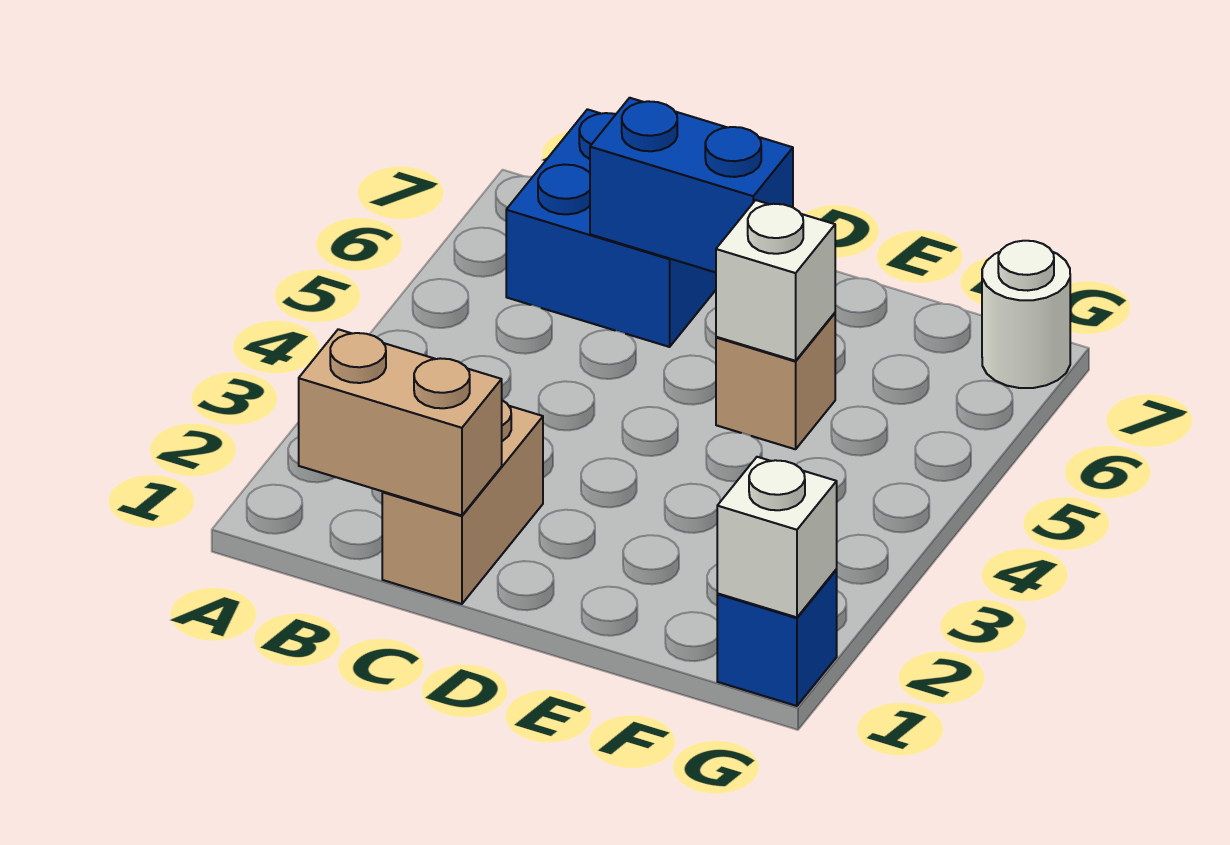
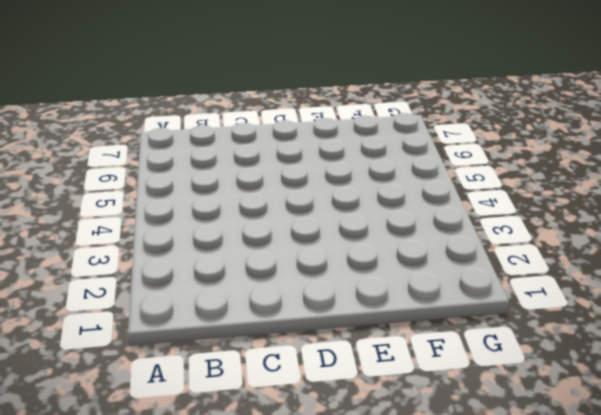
none -> blue brick B6:C7 level 1
none -> tan brick C1:C2 level 1

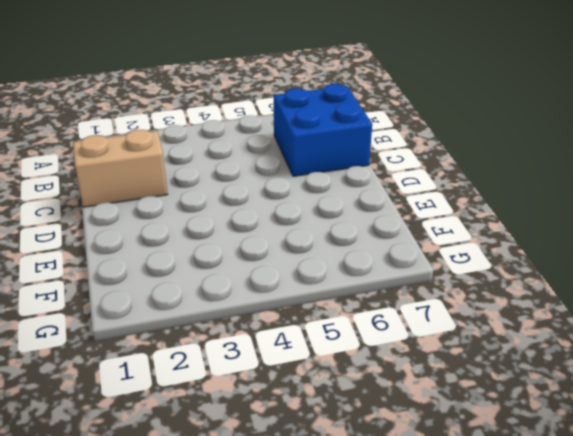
none -> tan brick E5 level 1
none -> blue brick G1 level 1

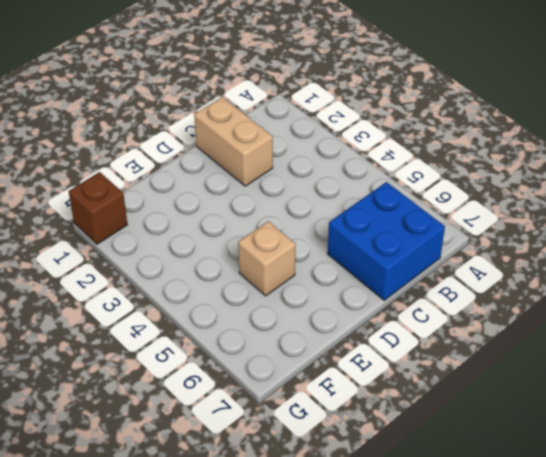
brown brick G1 level 1 -> blue brick G1 level 1
none -> white round brick G7 level 1
none -> tan brick B1:C1 level 2

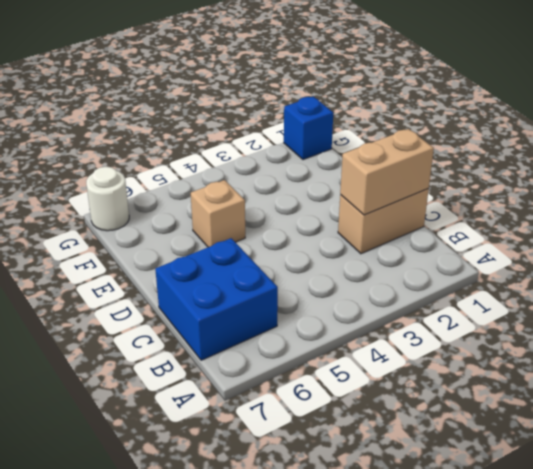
tan brick C1:C2 level 2 -> tan brick B1:C1 level 2
none -> blue brick C6:D6 level 2
none -> white brick E5 level 2

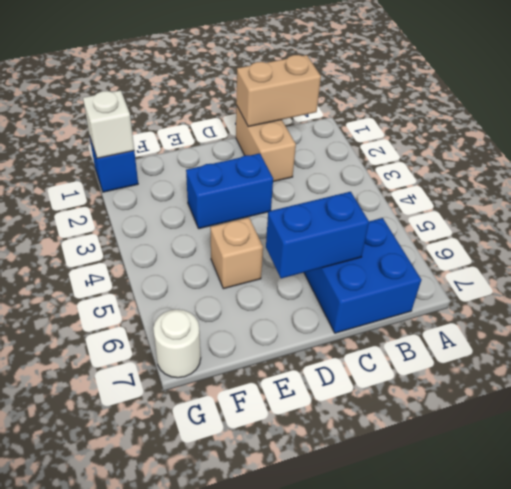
blue brick D3:E3 level 1 -> none
none -> white brick E5 level 2

